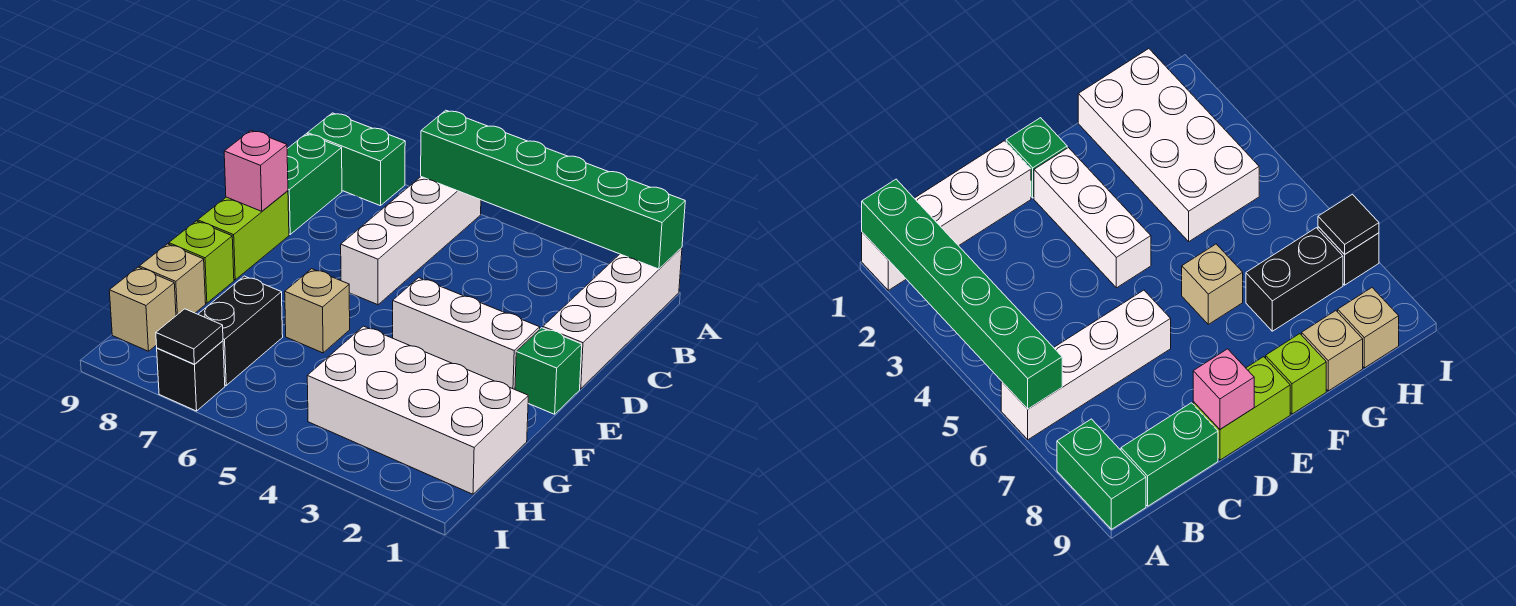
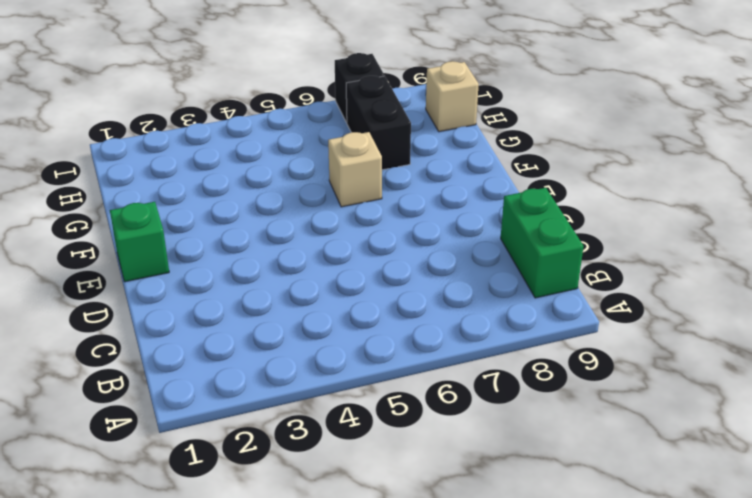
none -> white brick A1:D1 level 1
none -> white brick A6:D6 level 1
none -> green brick A8:A9 level 1

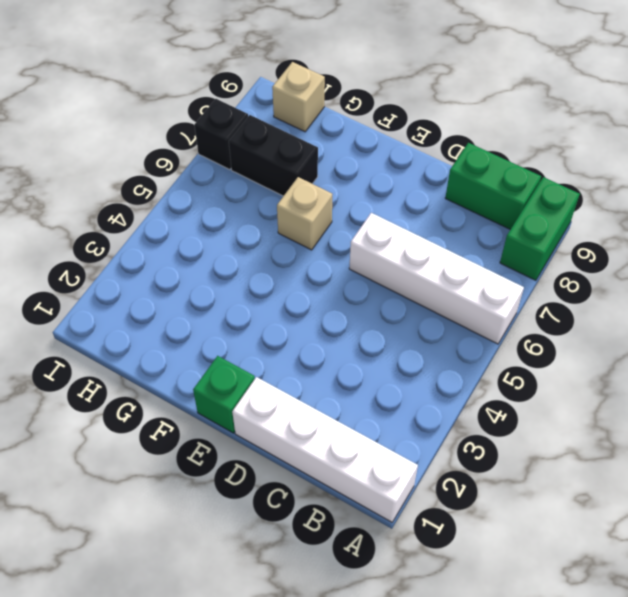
none -> lime brick D9:E9 level 1
none -> white brick E2:E4 level 1
none -> lime brick F9 level 1

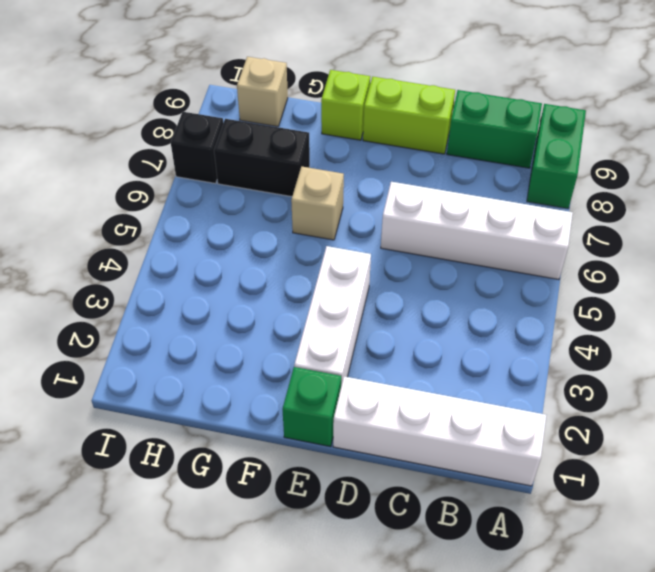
none -> white brick G1:H4 level 1
none -> tan brick G9 level 1
none -> green brick A1:A6 level 2

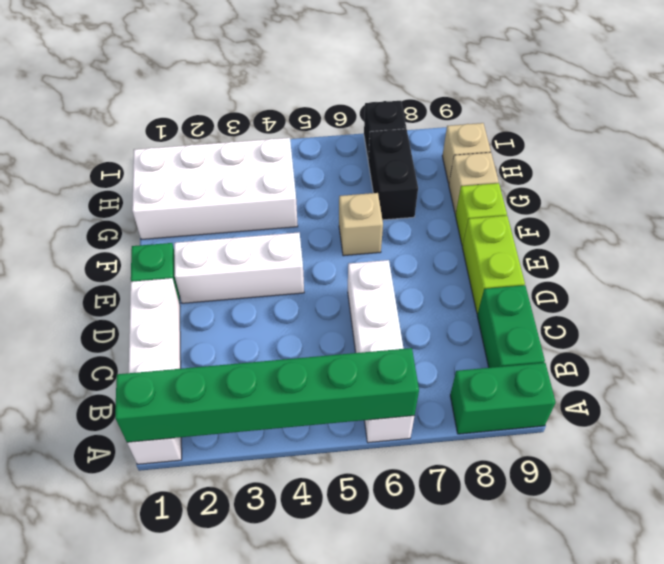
none -> pink brick D9 level 2
none -> black tile I7 level 2

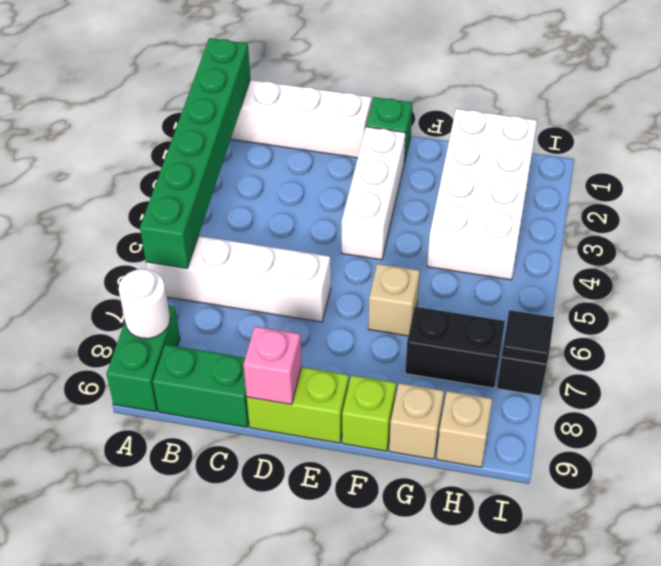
white round brick A8 level 2 -> none

